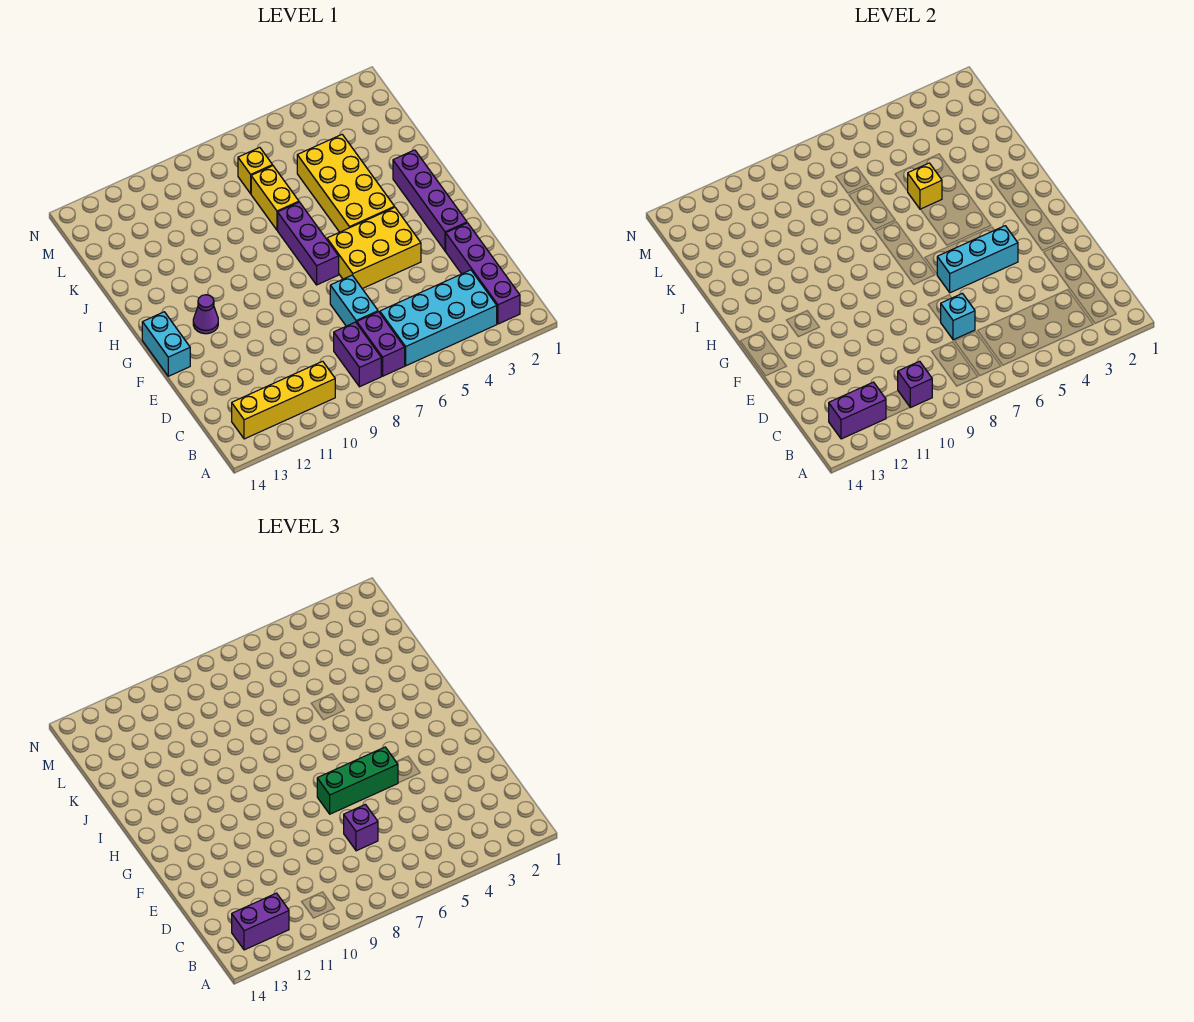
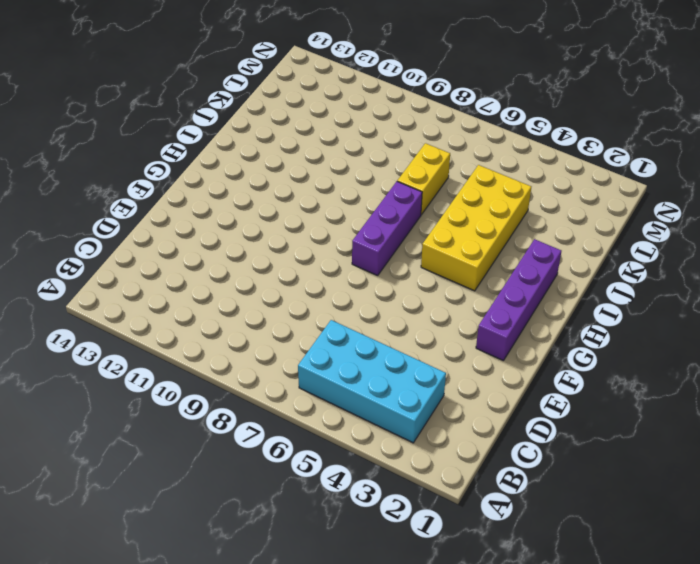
none -> purple brick B2:E2 level 1
none -> purple brick B7:C7 level 1
none -> purple brick B8:C8 level 1

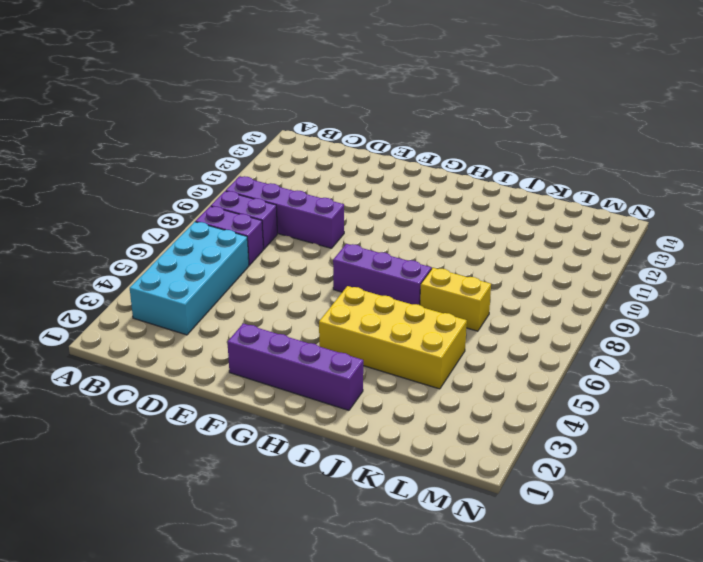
purple brick B9:E9 level 1 -> purple brick B2:E2 level 1
none -> yellow brick B10:B13 level 1
none -> cyan brick D7:E7 level 1
none -> yellow brick F4:G6 level 1

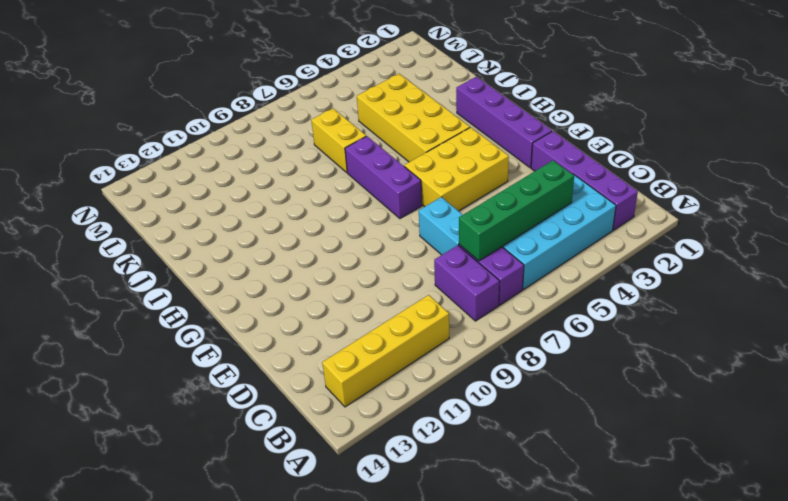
green brick C4:C7 level 2 -> none
none -> cyan brick F14:G14 level 1
none -> purple cone G12 level 1
none -> yellow brick L7 level 1

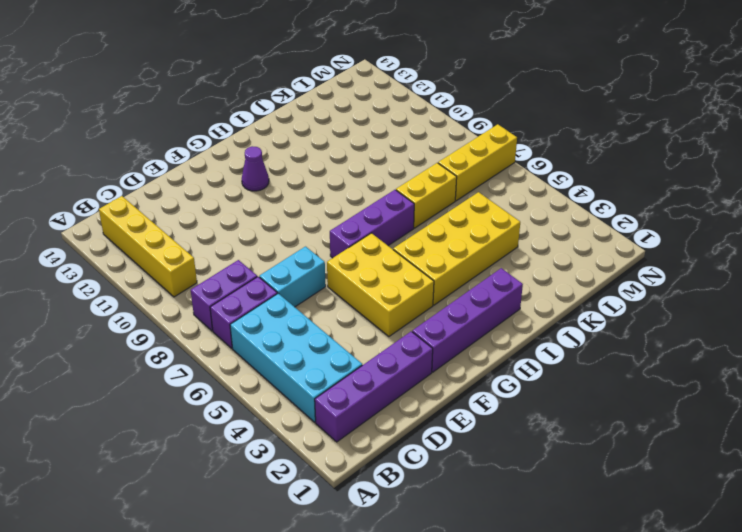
yellow brick L7:N7 level 1 -> yellow brick L7 level 1
none -> cyan brick F14:G14 level 1
none -> purple brick B10 level 2
none -> purple brick B12:B13 level 2

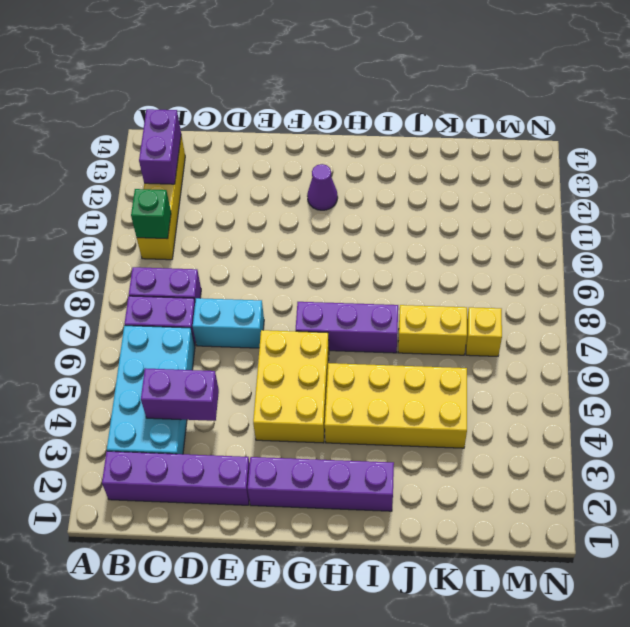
green brick B10 level 2 -> purple brick B10 level 2
purple brick C4:D4 level 2 -> purple brick B12:B13 level 3
none -> cyan brick F14:G14 level 1
none -> cyan brick D7 level 2
none -> cyan brick F4:F6 level 2

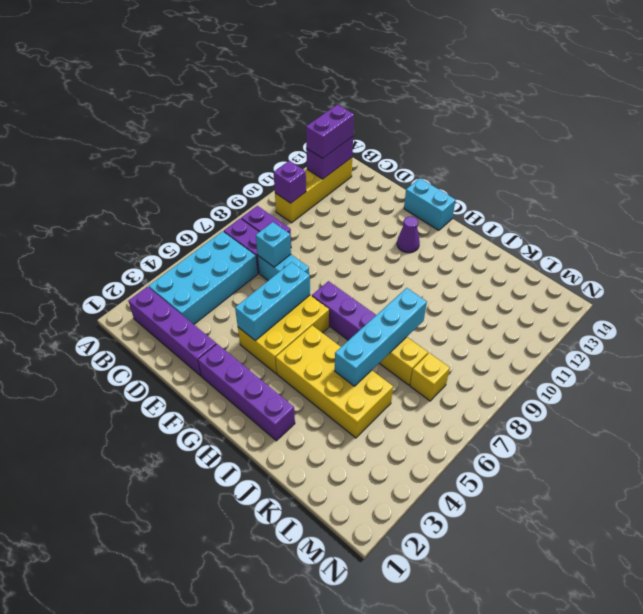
cyan brick J5:J8 level 2 -> yellow brick J5 level 2
none -> purple brick D7 level 3
none -> green brick F5:F7 level 3

